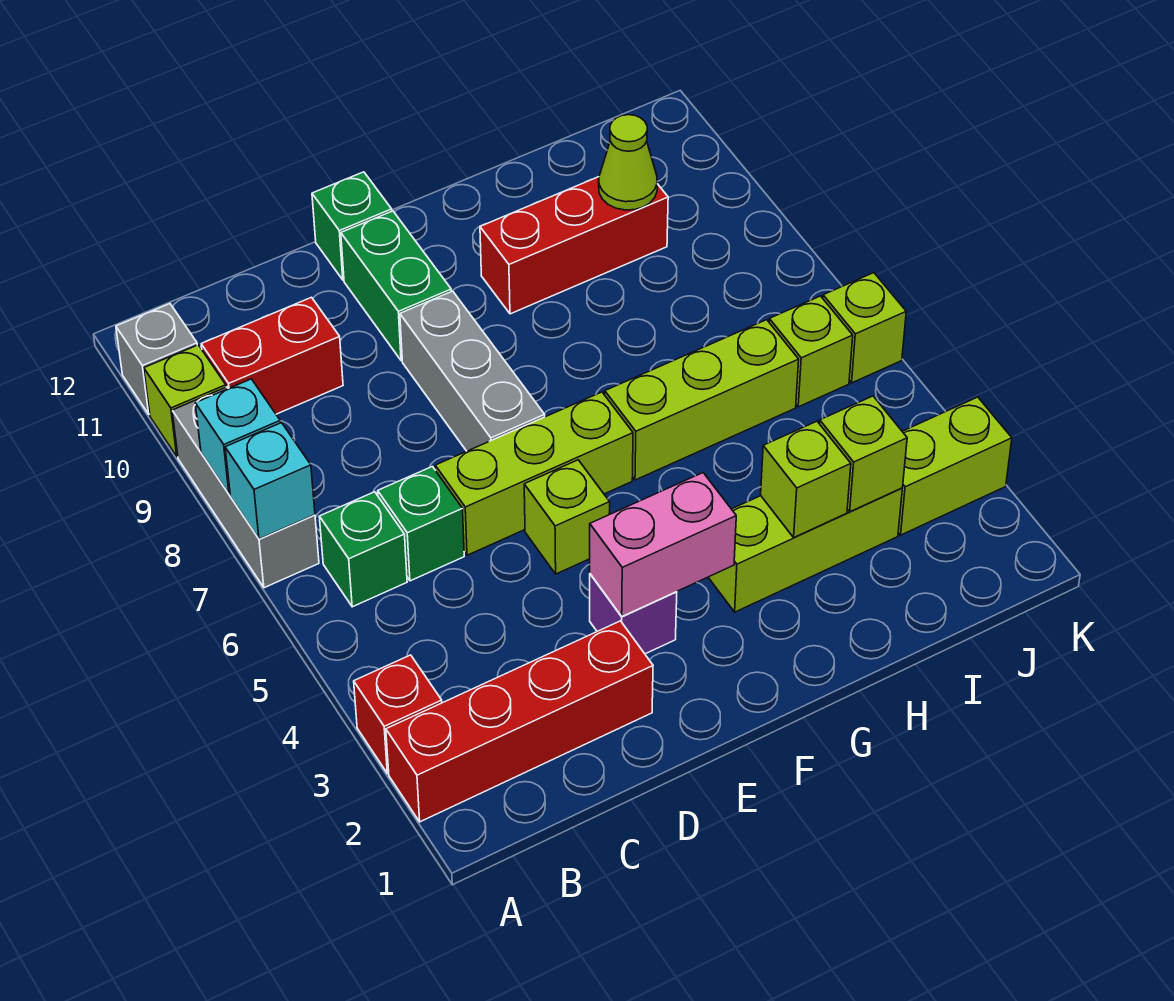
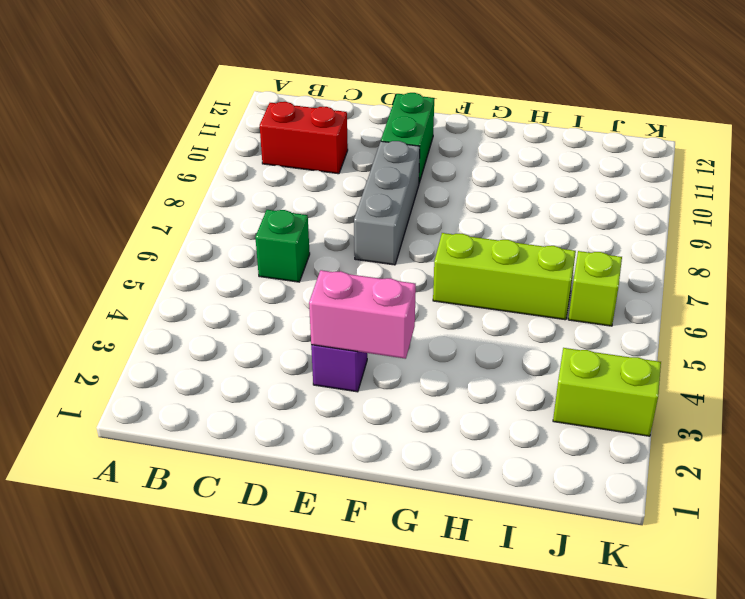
none -> red brick A2:D2 level 1
none -> red brick A3 level 1
none -> grey brick A7:A9 level 1

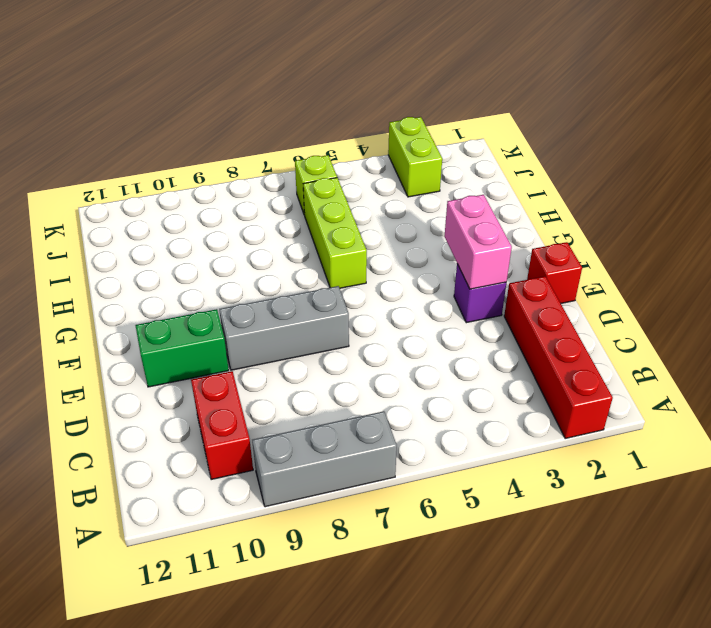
red brick E1 level 1 -> red brick A3 level 1
none -> lime brick A10 level 1
none -> grey brick A11 level 1
none -> green brick B6 level 1

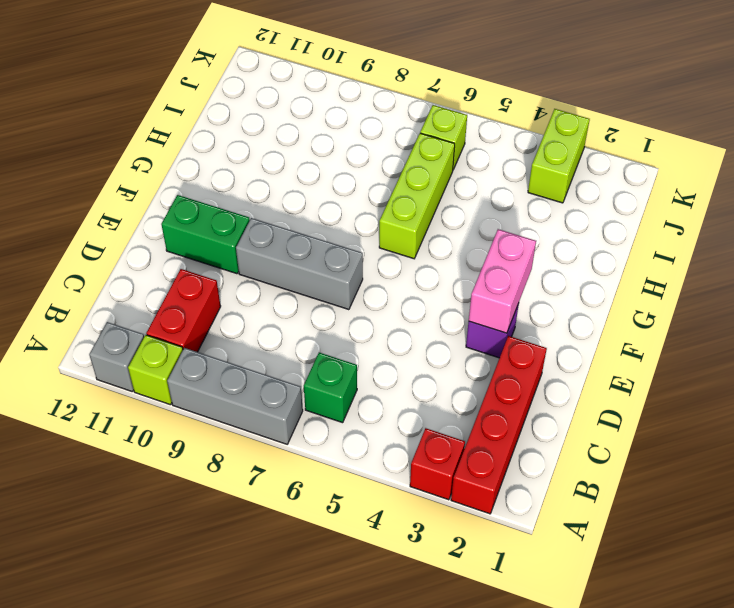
none -> green brick C6 level 1
none -> lime brick D6:F6 level 1
none -> lime brick E5 level 1

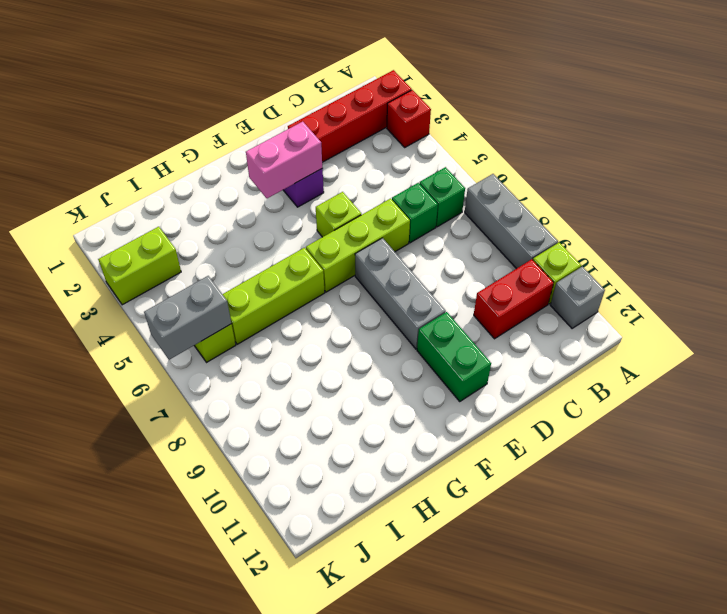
grey brick J6:K6 level 2 -> none
none -> green brick E12 level 1
none -> lime brick G3:I3 level 1
none -> red brick G10:I10 level 1

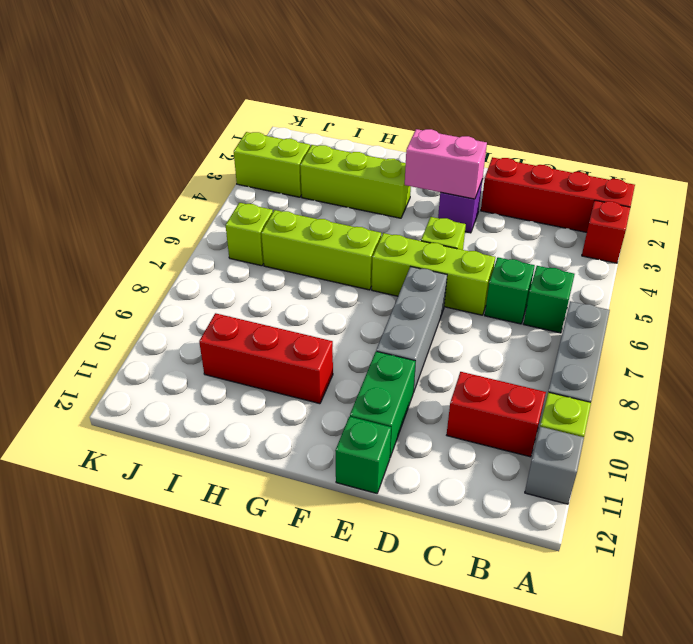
none -> lime brick K6 level 1
none -> cyan brick A7 level 2
none -> cyan brick A8 level 2

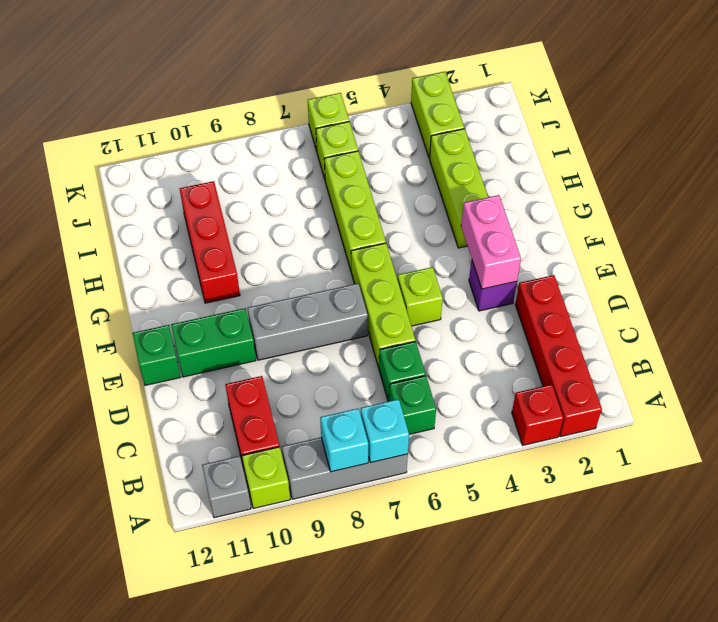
none -> lime brick H3 level 2
none -> lime brick I3 level 2
none -> lime cone I10 level 2

